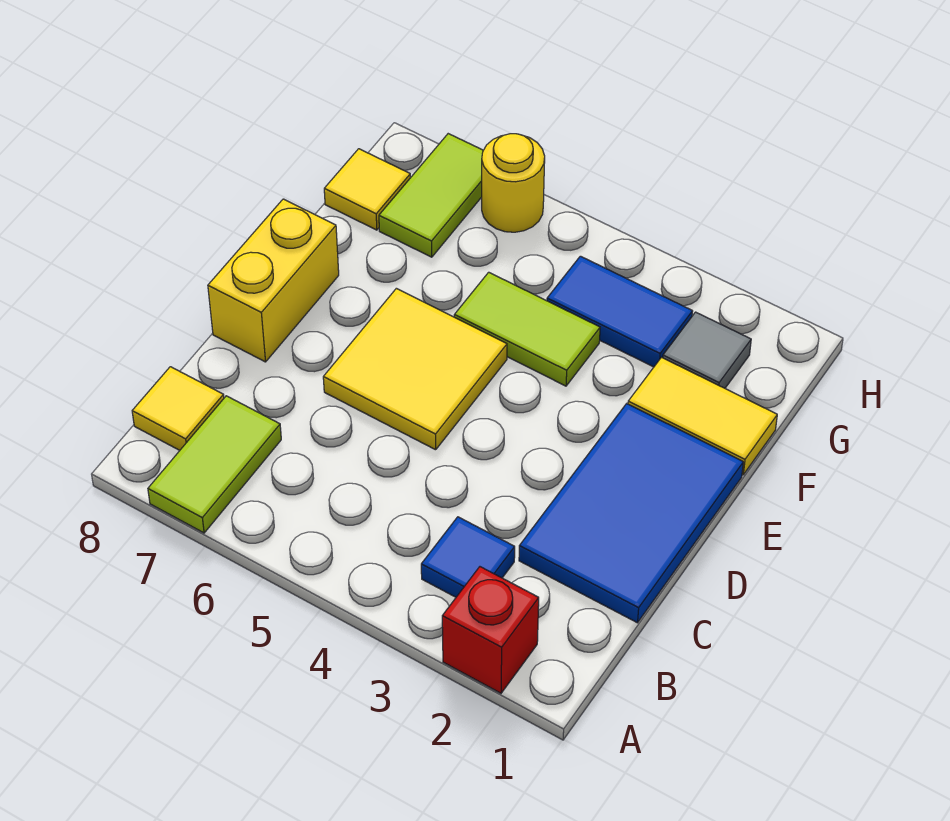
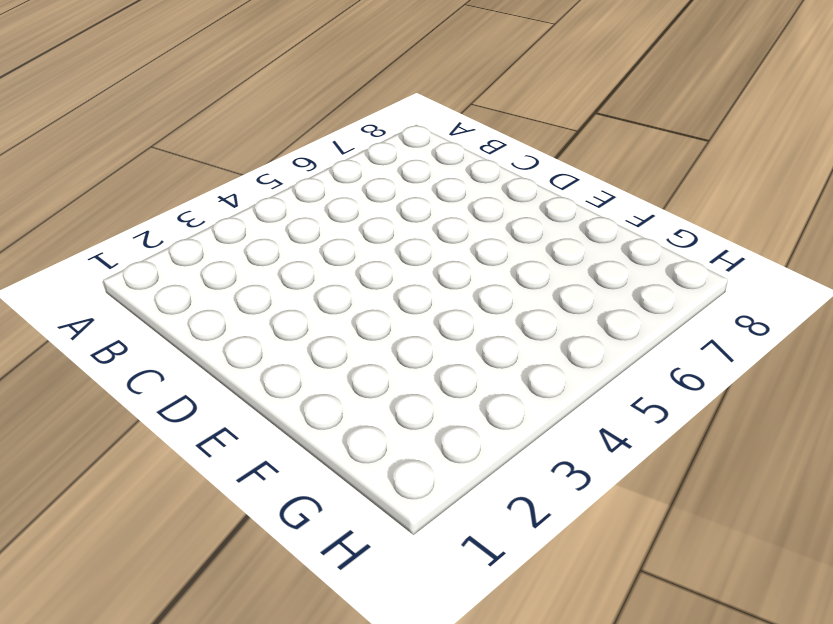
none -> red brick A2 level 1
none -> lime tile A7:B7 level 1
none -> blue tile B3 level 1

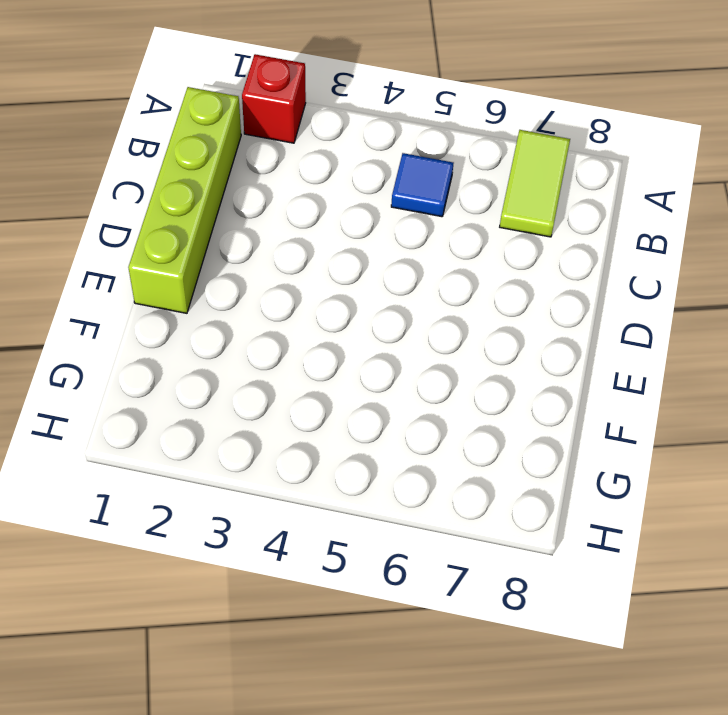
lime brick B1:E1 level 1 -> blue tile C1:E2 level 1
blue tile B5 level 1 -> blue tile B3 level 1
none -> yellow tile B8 level 1
none -> yellow tile D5:E6 level 1
none -> yellow brick D8:E8 level 1

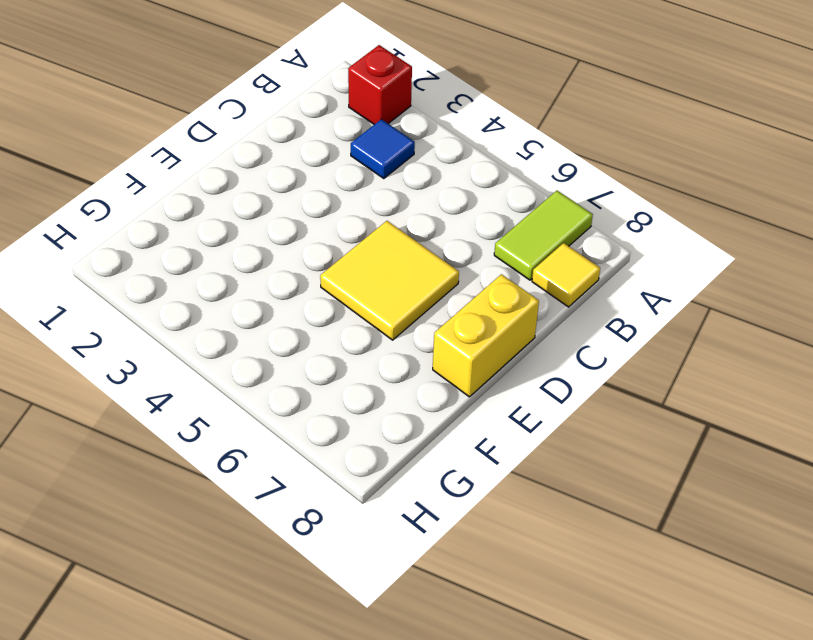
none -> blue tile C1:E2 level 1
none -> yellow tile F1:F2 level 1
none -> lime tile F4:F5 level 1

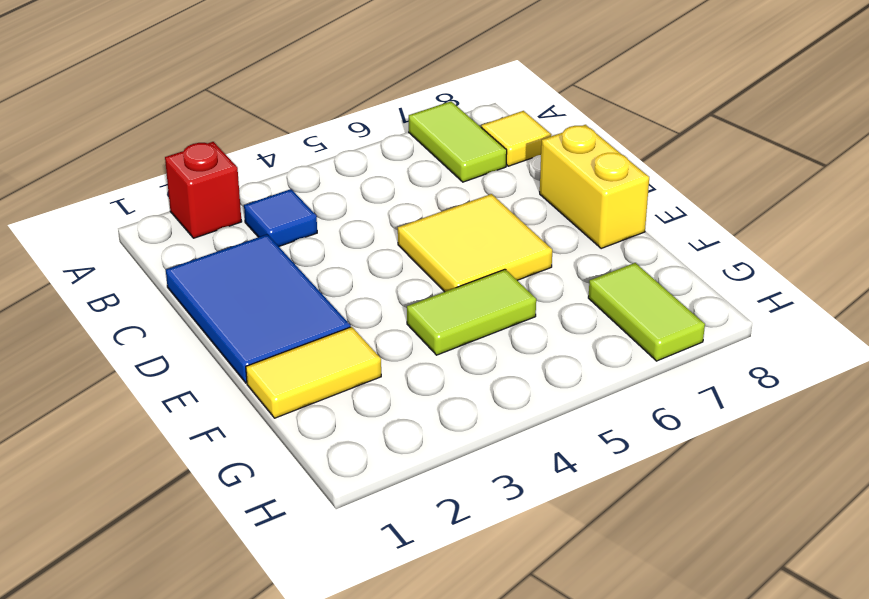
none -> grey tile G2 level 1
none -> blue tile G3:G4 level 1
none -> yellow tile G8 level 1

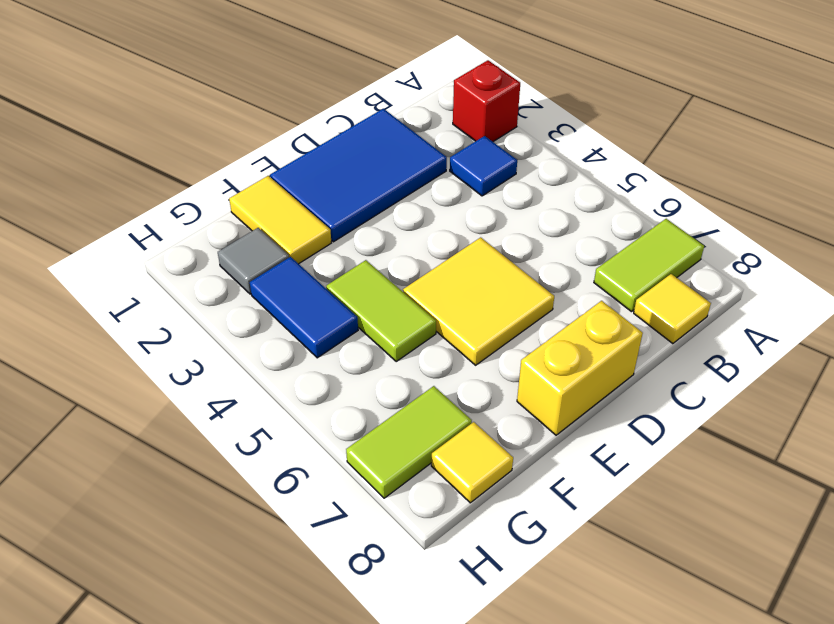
none -> yellow round brick H6 level 1

